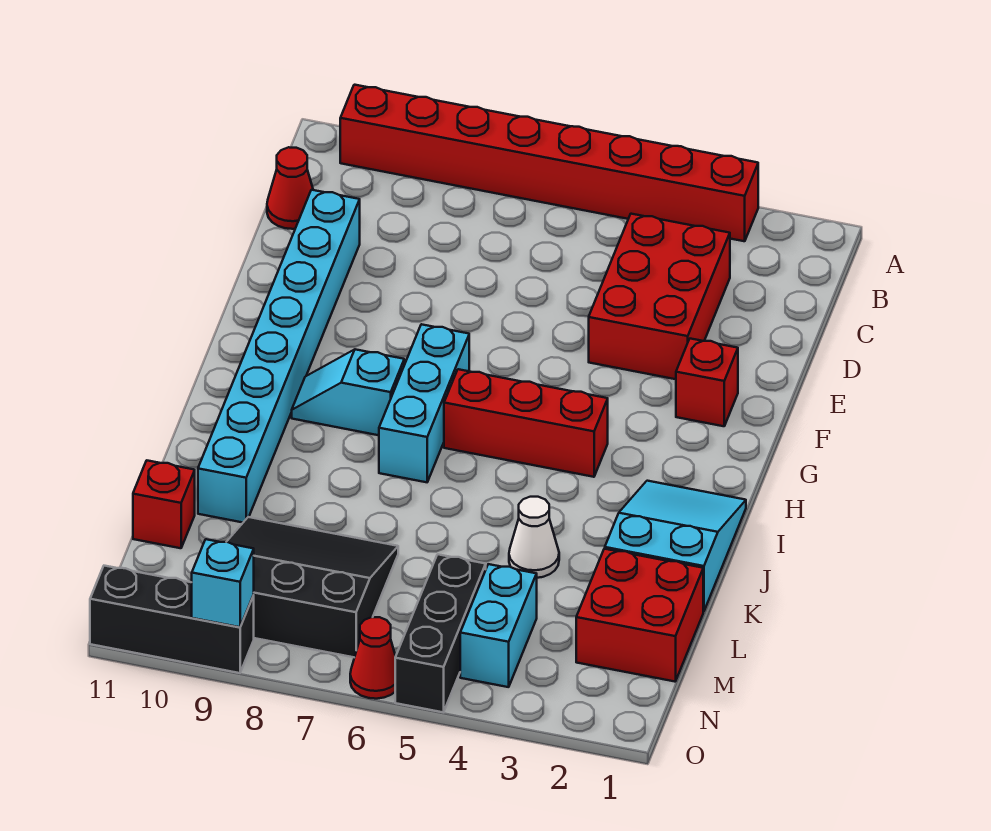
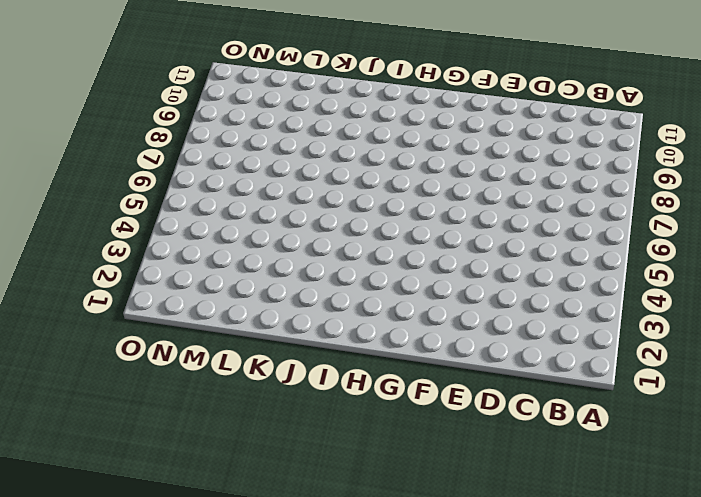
none -> red brick A3:A10 level 1
none -> red brick C3:E4 level 1
none -> red cone C11 level 1

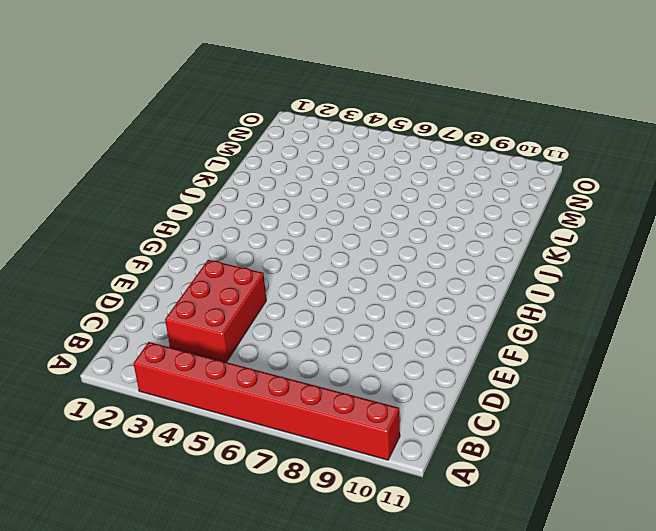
none -> red cone C11 level 1
none -> cyan brick D10:K10 level 1
none -> red brick F2 level 1

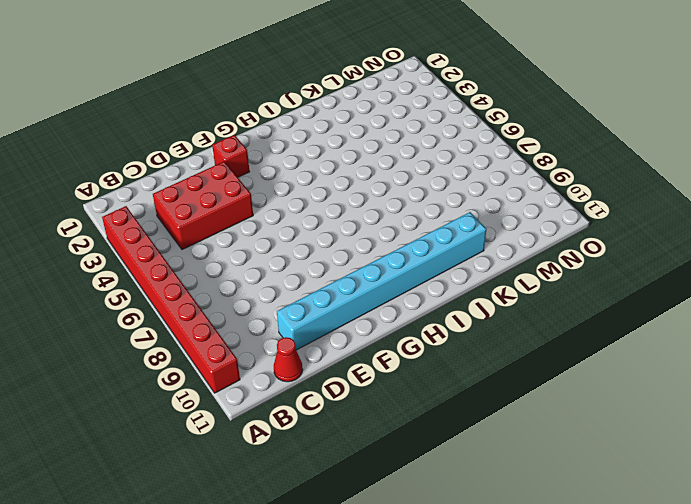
none -> cyan brick G7:I7 level 1
none -> red brick H4:H6 level 1
none -> cyan slope H8:H9 level 1 top 8

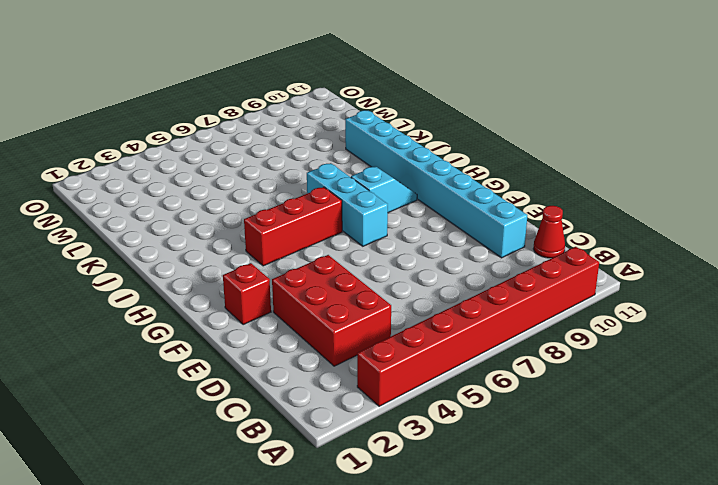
none -> cyan slope I1:K2 level 1 top K
none -> white cone K4 level 1
none -> red brick L1:M2 level 1

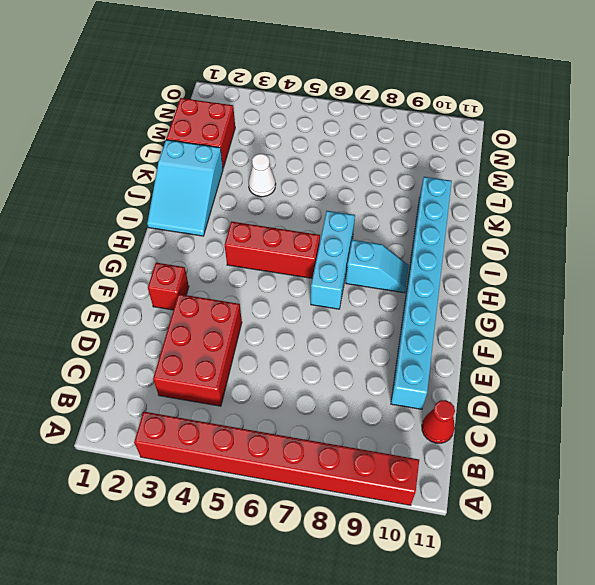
none -> black slope L7:N9 level 1 top N
none -> red brick L11 level 1
none -> cyan brick M4:N4 level 1

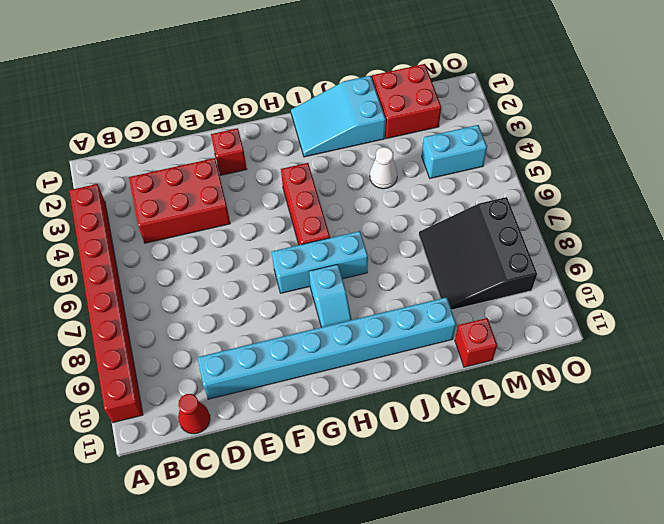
none -> black brick M5:O5 level 1
none -> red cone O6 level 1
none -> black brick O9:O11 level 1

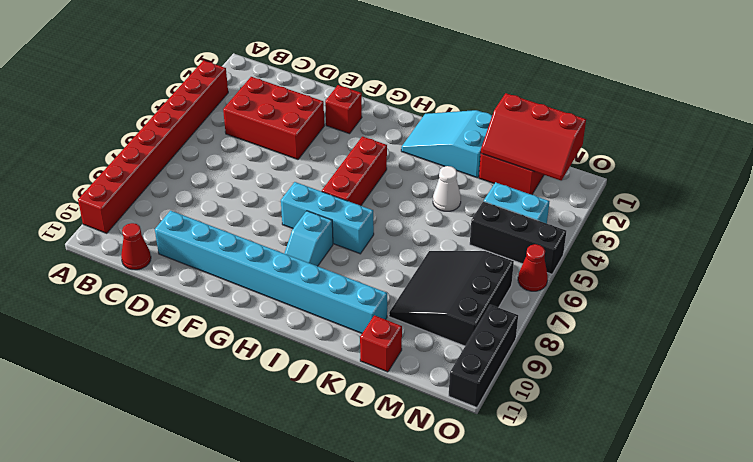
red slope L1:N2 level 2 top 1 -> none
none -> cyan brick O9 level 2

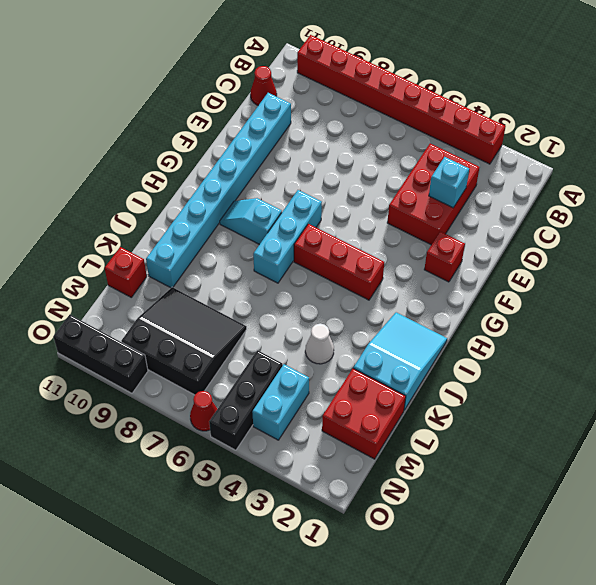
cyan brick D3 level 2 -> cyan brick O9 level 2

